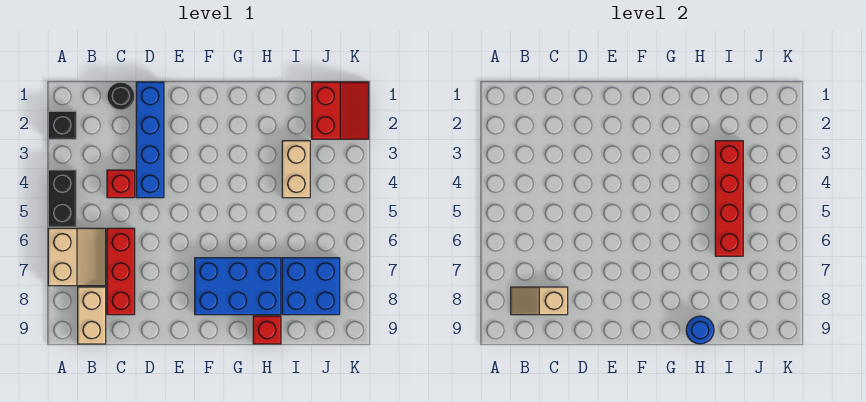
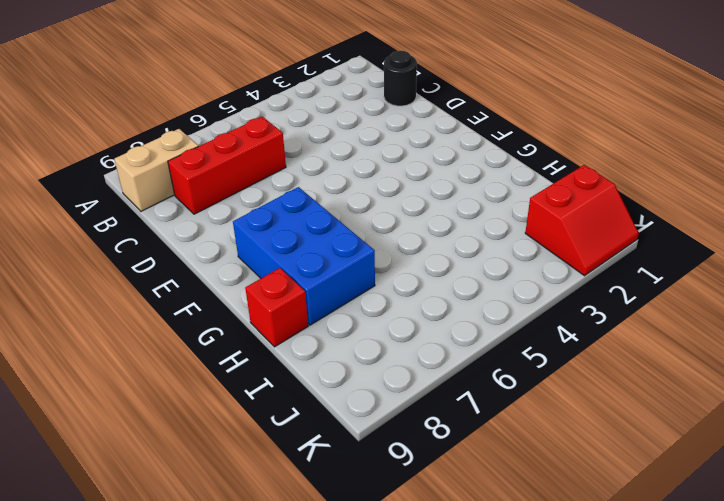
none -> black brick A2 level 1
none -> black brick A4:A5 level 1
none -> tan slope A6:B7 level 1 top A

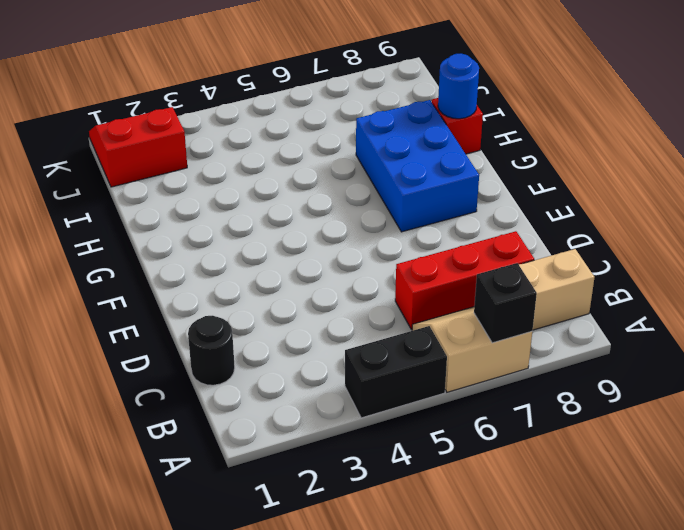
black brick A7 level 2 -> black brick A2 level 1
none -> red brick C4 level 1
none -> blue brick D1:D4 level 1
none -> tan brick I3:I4 level 1

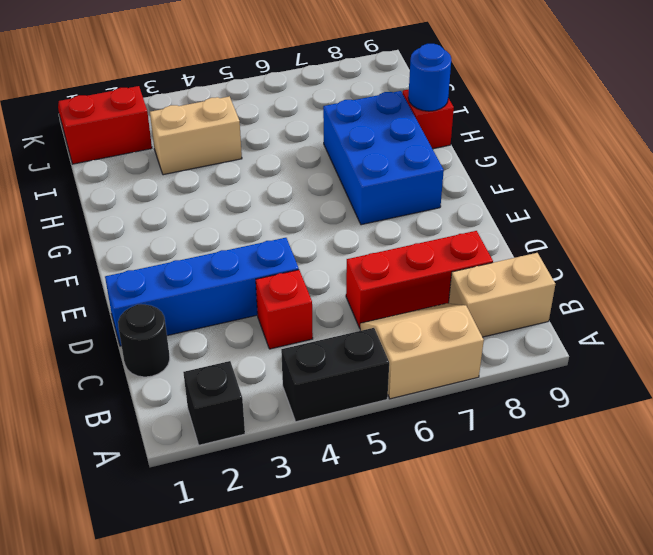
none -> blue brick I7:J8 level 1
none -> tan slope B8:C8 level 2 top C
none -> red brick I3:I6 level 2

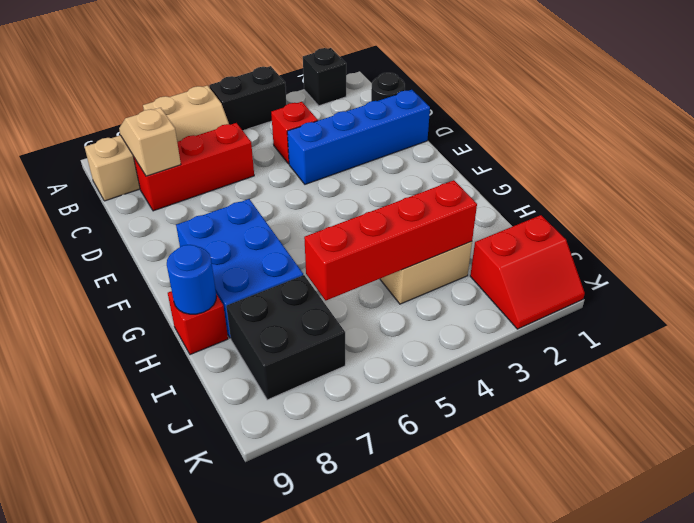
black brick I7:J8 level 1 -> blue brick I7:J8 level 1

